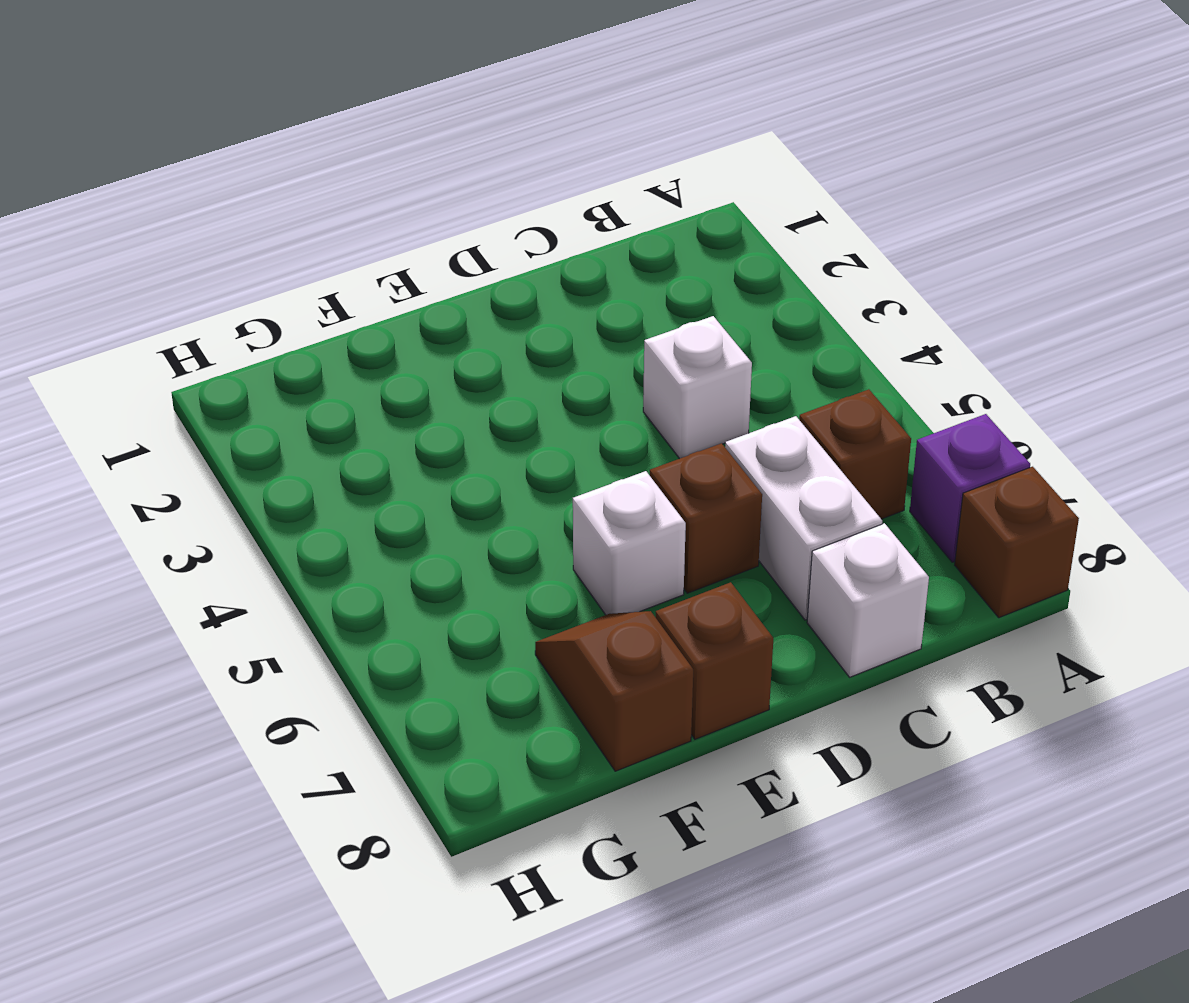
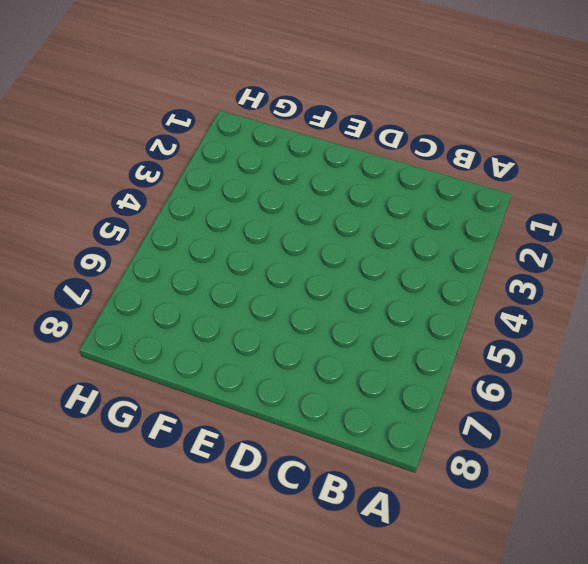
none -> purple brick A7 level 1
none -> brown brick A8 level 1

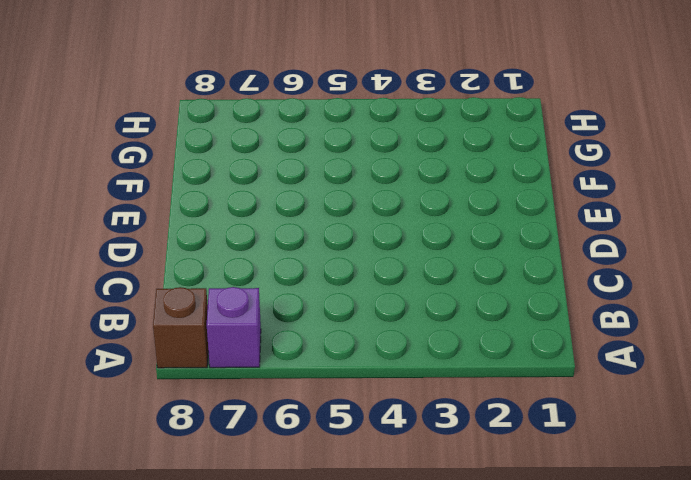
none -> brown brick B6 level 1
none -> white brick C4 level 1

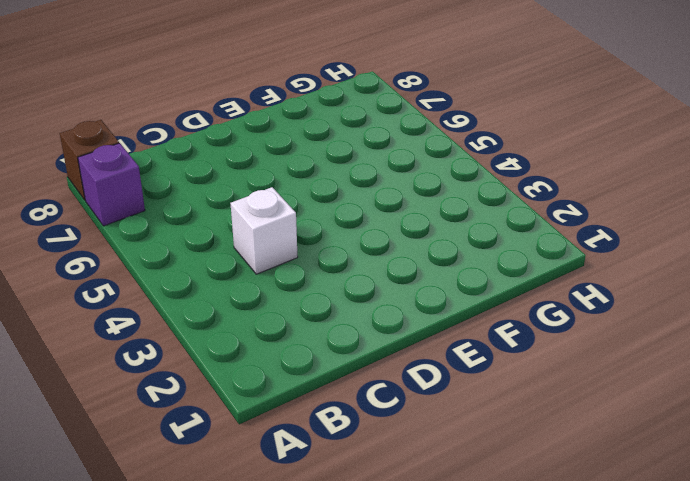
none -> brown brick B6 level 1
none -> white brick C6:C7 level 1

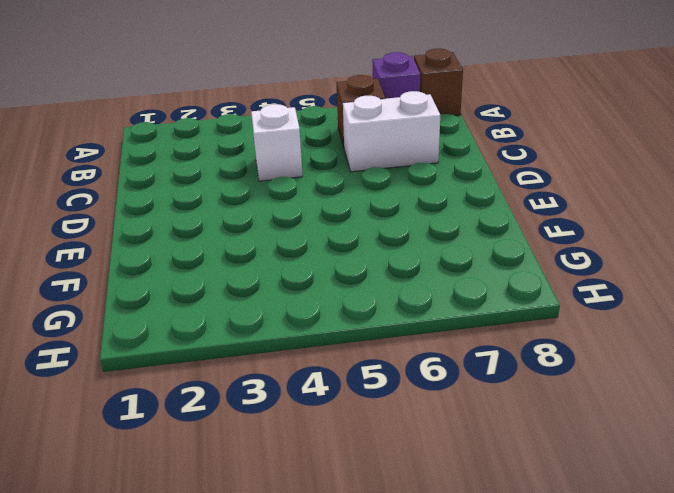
none -> white brick C8 level 1
none -> brown brick D6 level 1

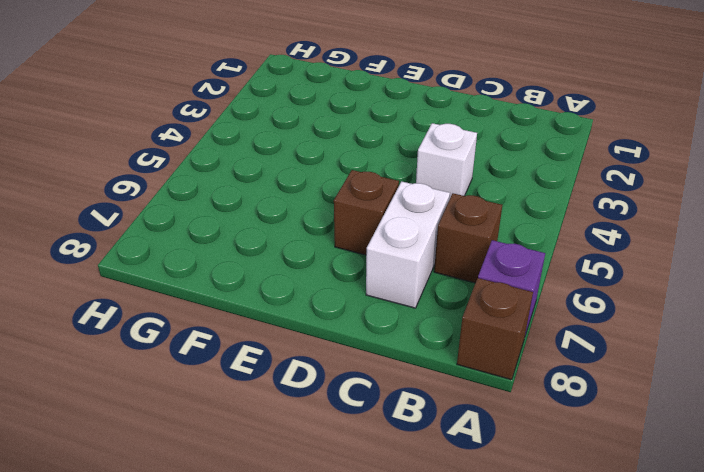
none -> white brick C8 level 1
none -> white brick E6 level 1

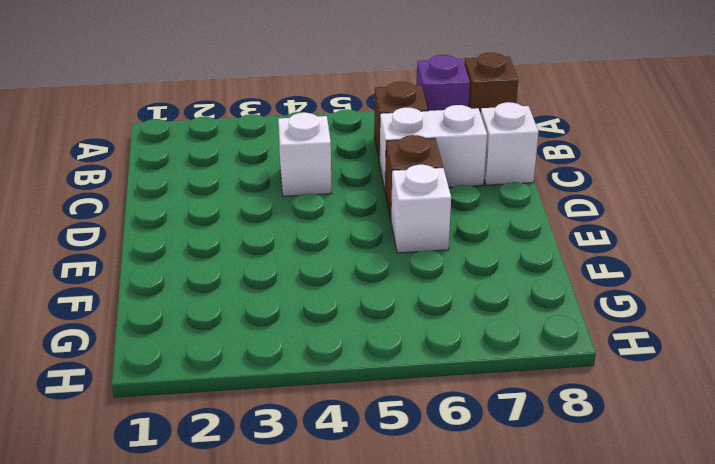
none -> brown brick E8 level 1
none -> brown slope F7:F8 level 1 top 8

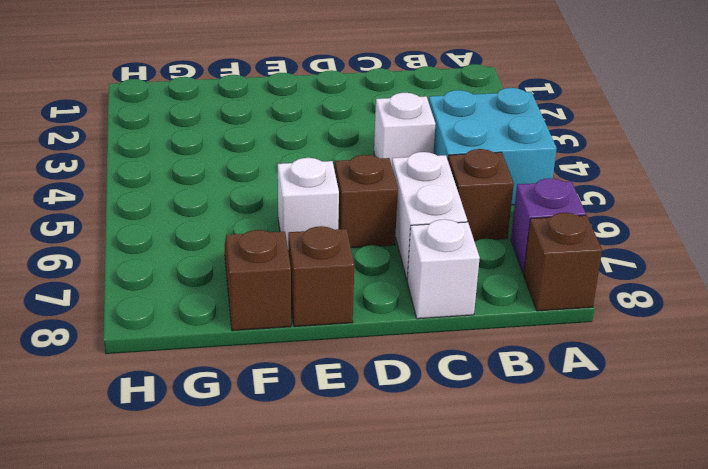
cyan brick A4:B5 level 1 -> none

